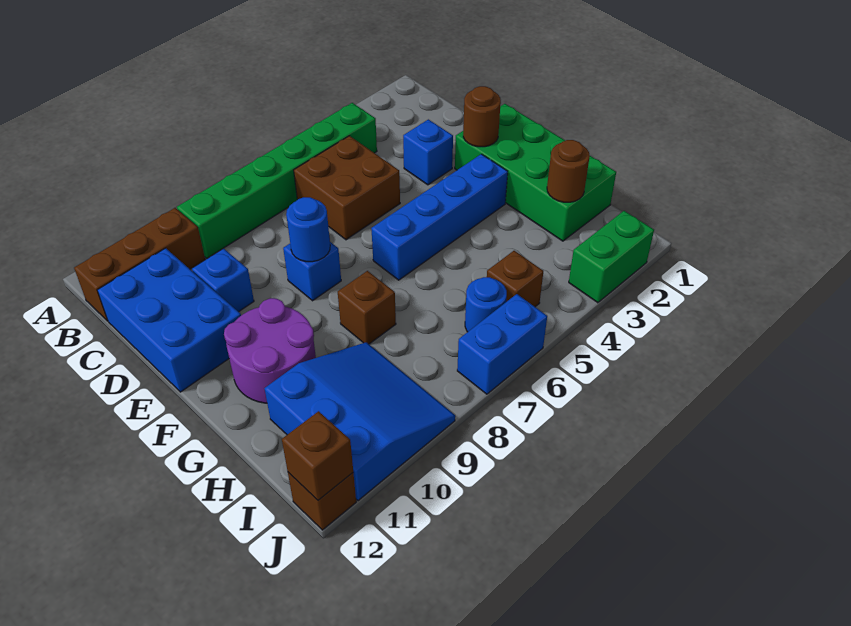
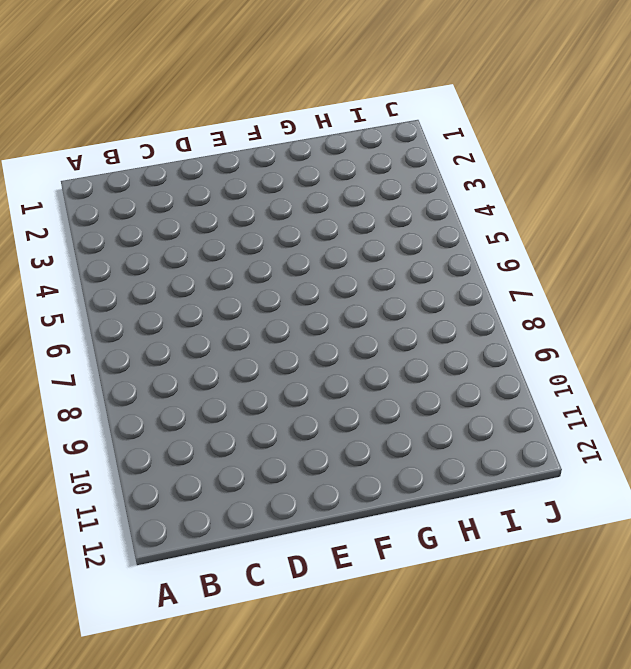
none -> green brick B4:B9 level 1
none -> brown brick B10:B12 level 1
none -> brown brick C5:D6 level 1

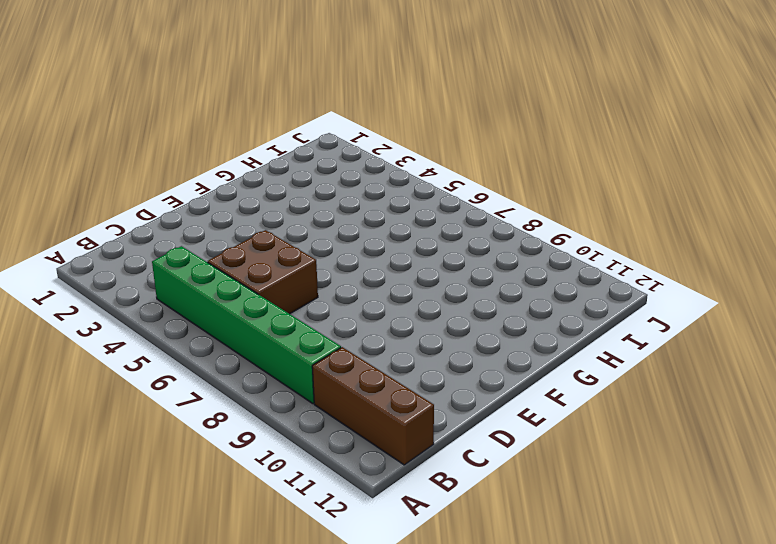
none -> blue brick C11:E12 level 1
none -> blue brick D3 level 1
none -> blue brick D10 level 1

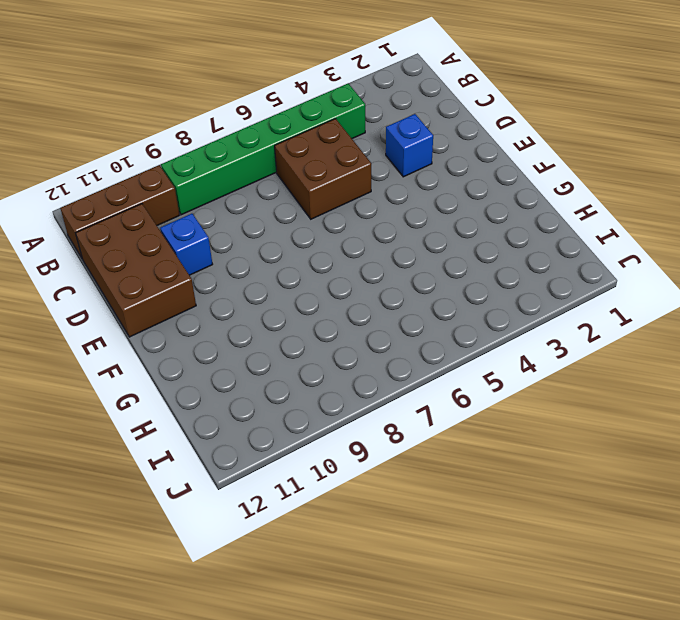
brown brick C11:E12 level 1 -> blue brick C11:E12 level 1
none -> green brick E1:H2 level 1
none -> blue brick E8 level 1
none -> blue brick F3:F6 level 1

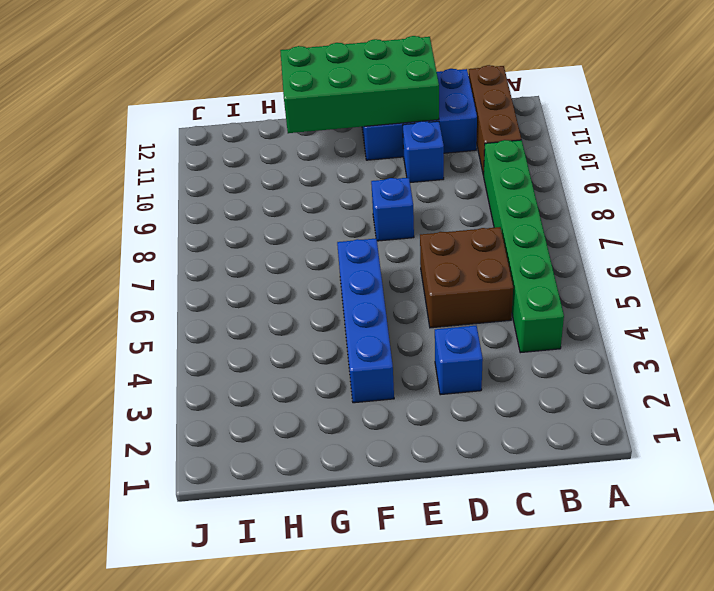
green brick D11:G12 level 2 -> green brick E1:H2 level 1
none -> purple round brick F10:G11 level 1
none -> brown brick G8 level 1
none -> blue slope H9:J11 level 1 top 11

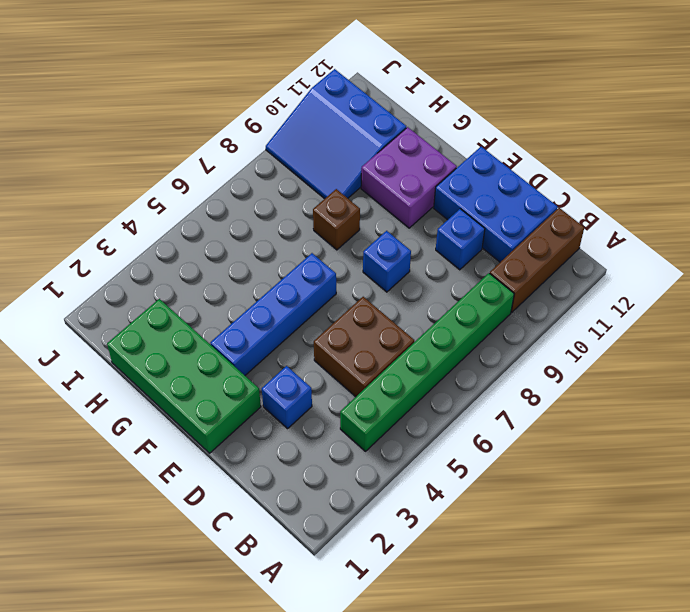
purple brick F10:G11 level 1 -> purple round brick F10:G11 level 1
none -> brown brick I5 level 1
none -> blue round brick I6 level 1
none -> green brick J2:J3 level 1

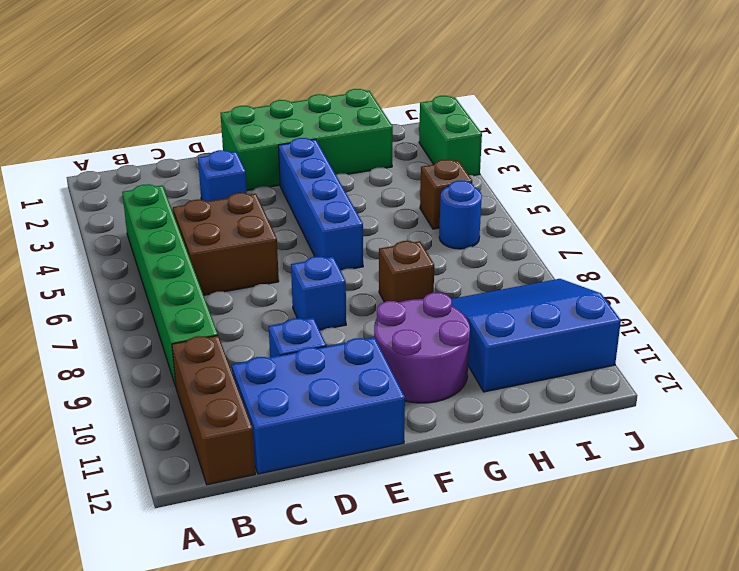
none -> blue brick J6:J7 level 1
none -> brown brick J12 level 1
none -> brown round brick E2 level 2

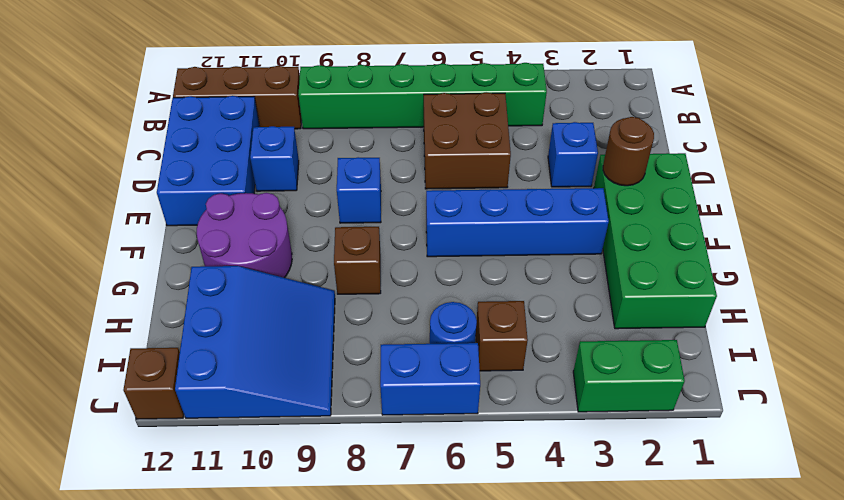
none -> blue round brick E8 level 2
none -> brown round brick H2 level 2
none -> brown brick J12 level 2

